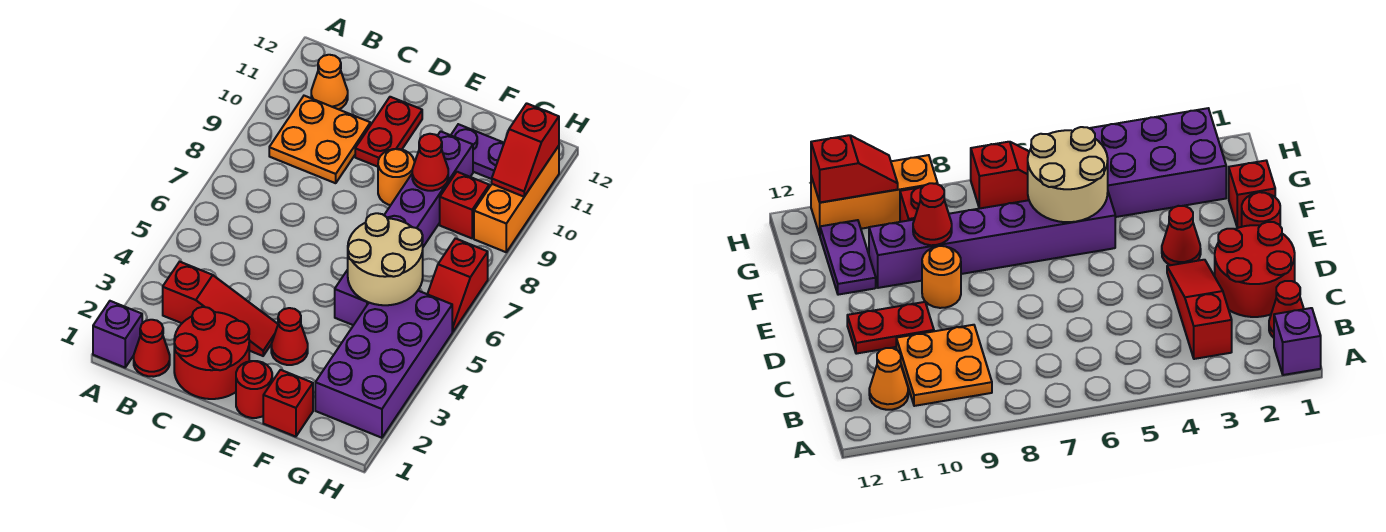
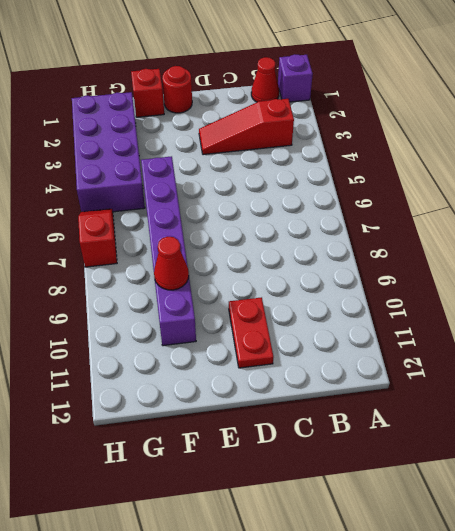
none -> orange plate B9:C10 level 1
none -> orange cone B11 level 1
none -> red round brick C1:D2 level 1

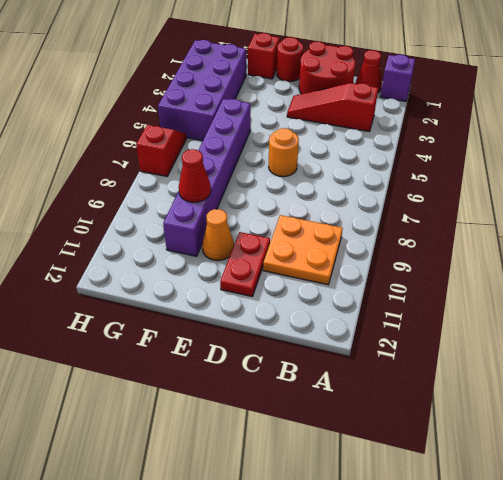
orange round brick D6 level 1 -> orange round brick E9 level 1
orange cone E10 level 1 -> orange cone B11 level 1
none -> red cone E3 level 1
none -> purple plate F11:G11 level 1
none -> red brick G9 level 1

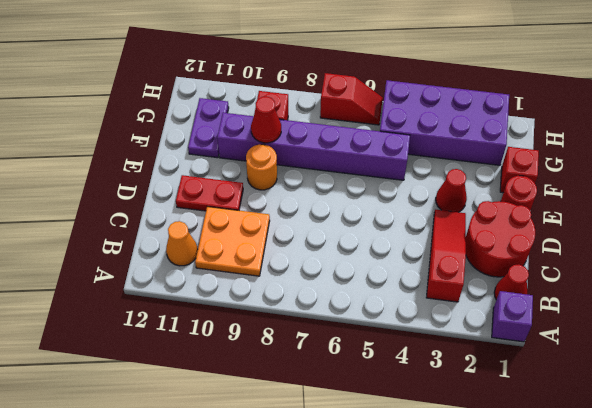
none -> orange brick H9:H11 level 1
none -> tan round brick F5:G6 level 2
none -> red slope H10:H11 level 2 top 11

